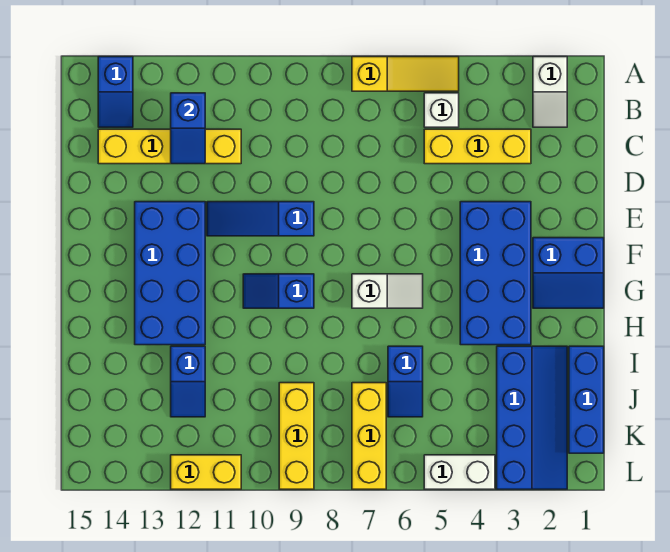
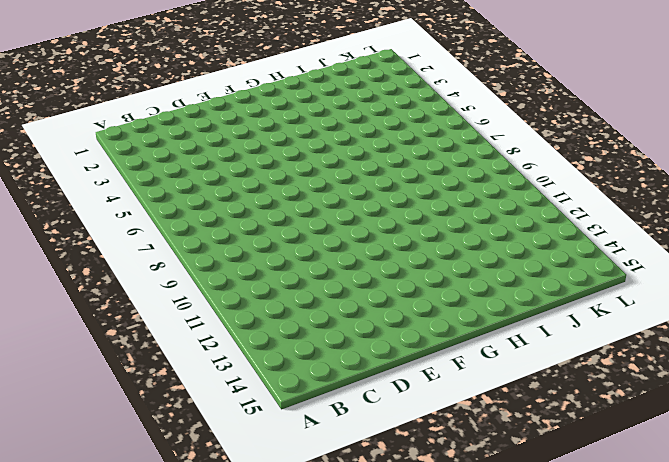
none -> white slope A2:B2 level 1 top A
none -> yellow slope A5:A7 level 1 top 7
none -> blue slope A14:B14 level 1 top A

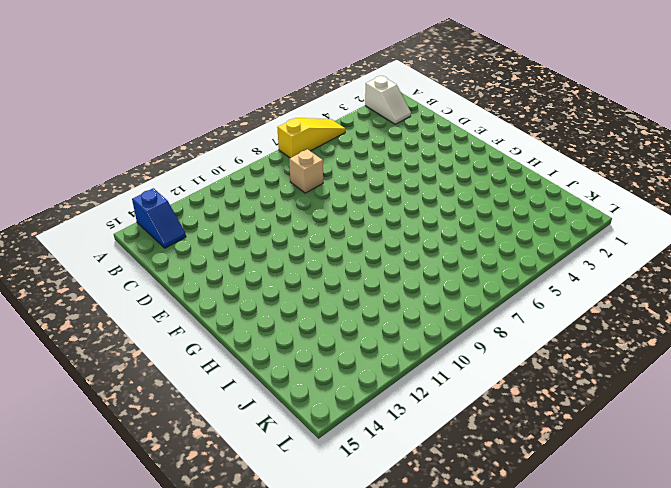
tan brick C8 level 1 -> none
none -> white brick B5 level 1
none -> yellow brick C3:C5 level 1
none -> yellow brick C11:C14 level 1

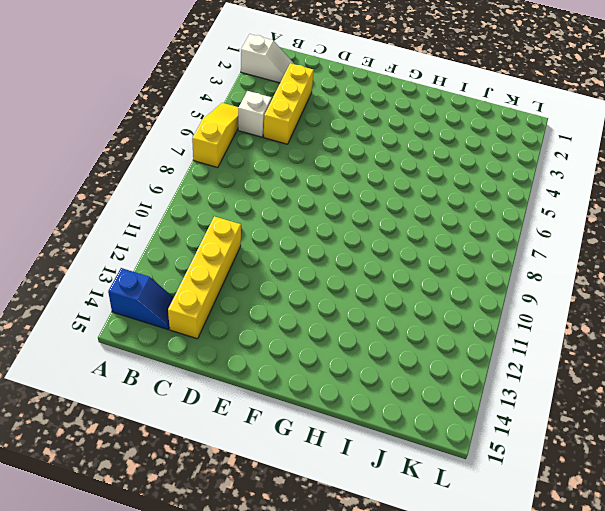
none -> blue brick E3:H4 level 1
none -> blue slope E9:E11 level 1 top 9
none -> blue brick E12:H13 level 1

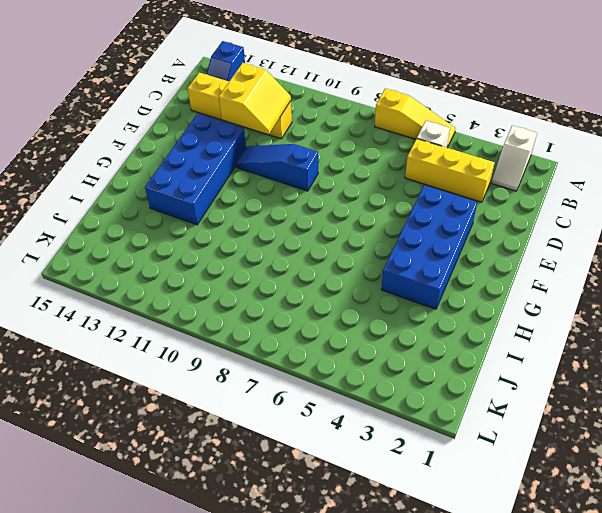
yellow slope C11:D12 level 2 top 12 -> blue slope B12:C12 level 2 top B
none -> blue slope F1:G2 level 1 top F
none -> white slope G6:G7 level 1 top 7
none -> blue slope G9:G10 level 1 top 9

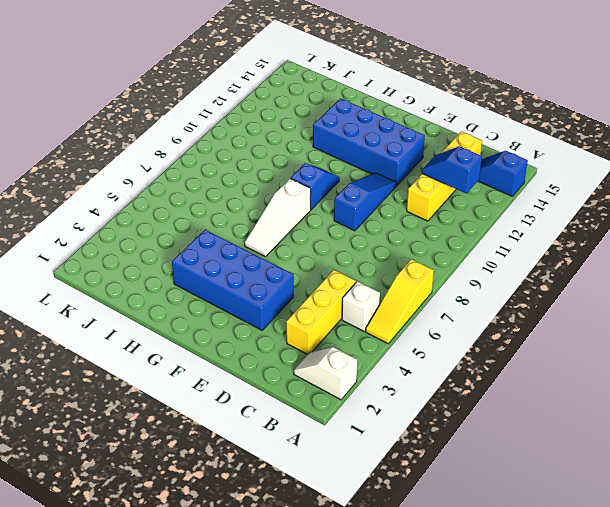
white slope G6:G8 level 1 top 8 -> white slope G6:G7 level 1 top 7
none -> blue slope F1:G2 level 1 top F
none -> blue brick I1:K1 level 1
none -> blue slope I2:L3 level 1 top 3

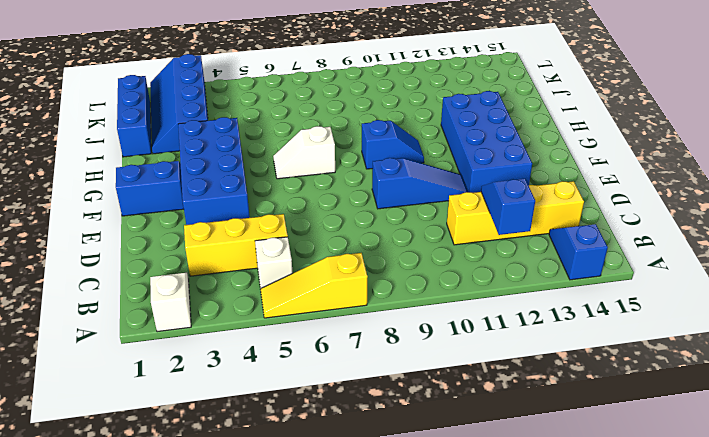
none -> blue slope I6:J6 level 1 top I
none -> blue slope I12:J12 level 1 top I
none -> yellow brick J7:L7 level 1

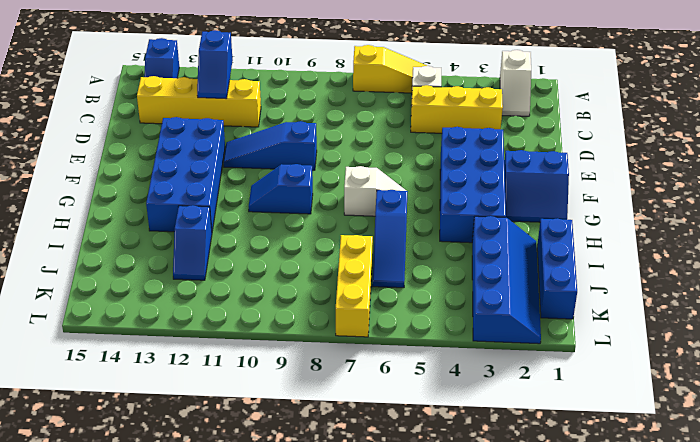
blue slope H6:J6 level 1 top H -> blue slope I6:J6 level 1 top I
none -> yellow brick J9:L9 level 1
none -> white brick L4:L5 level 1
none -> yellow brick L11:L12 level 1

